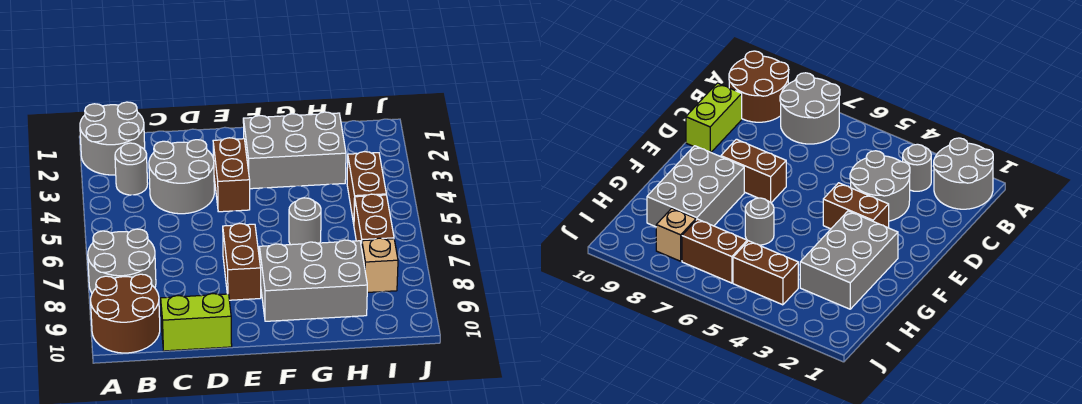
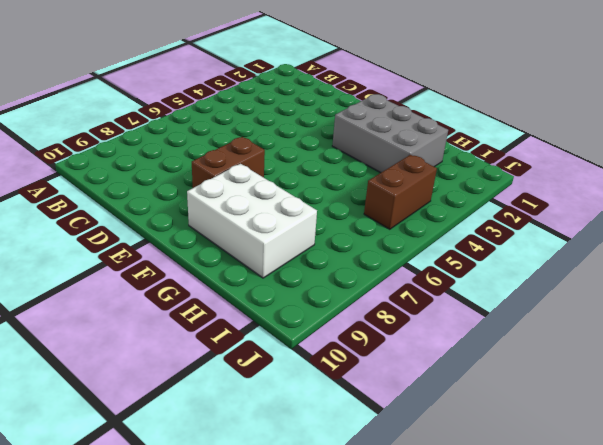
white brick F8:H9 level 1 -> grey brick F8:H9 level 1
none -> grey round brick A1:B2 level 1
none -> grey round brick A7:B8 level 1
none -> brown round brick A9:B10 level 1

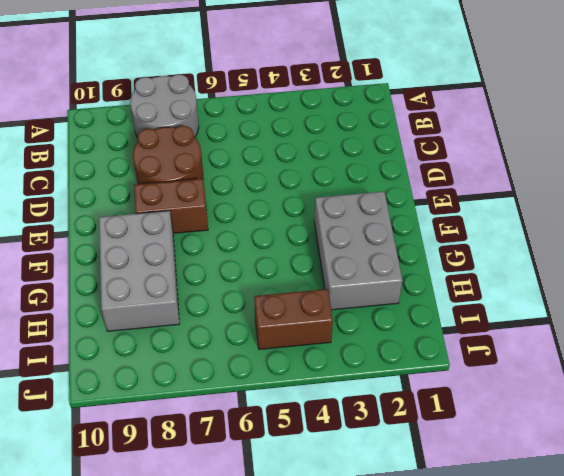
brown round brick C7:D8 level 1 -> brown round brick A9:B10 level 1
none -> grey round brick A1:B2 level 1
none -> grey round brick B3 level 1
none -> grey round brick C3:D4 level 1

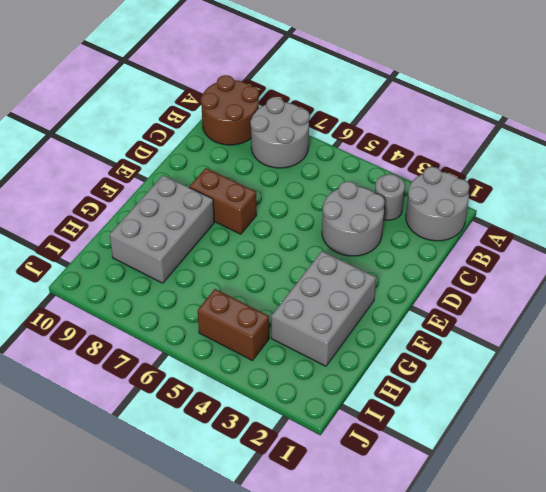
none -> lime brick C10:D10 level 1
none -> brown brick E3:E4 level 1
none -> grey round brick G6 level 1

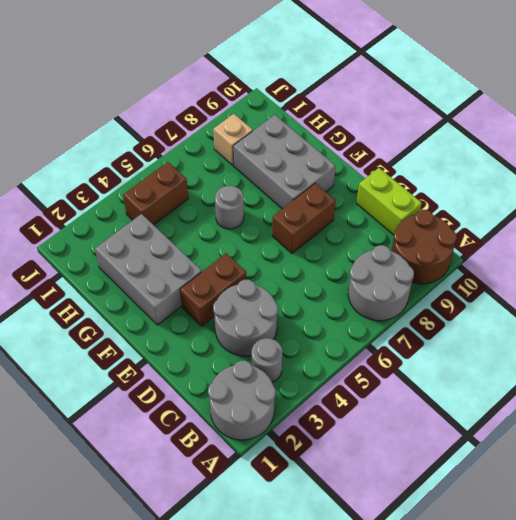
none -> brown brick I6:I7 level 1

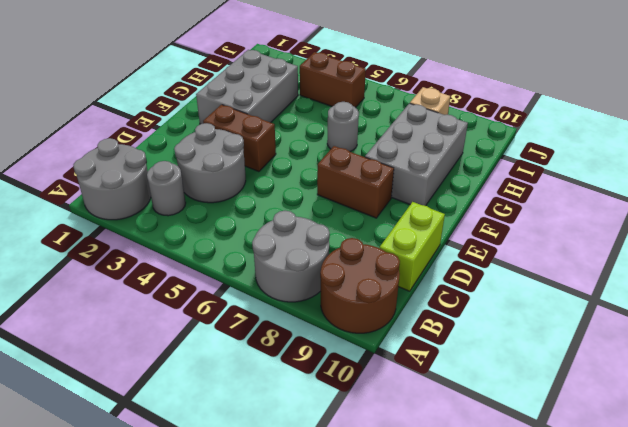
none -> brown brick I6:I7 level 1

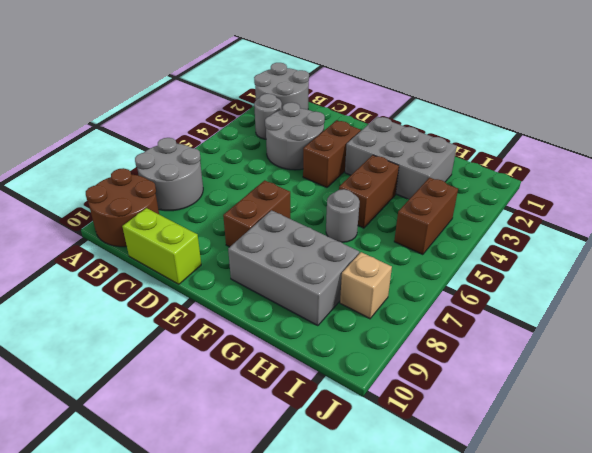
brown brick G4:G5 level 1 -> brown brick I6:I7 level 1

